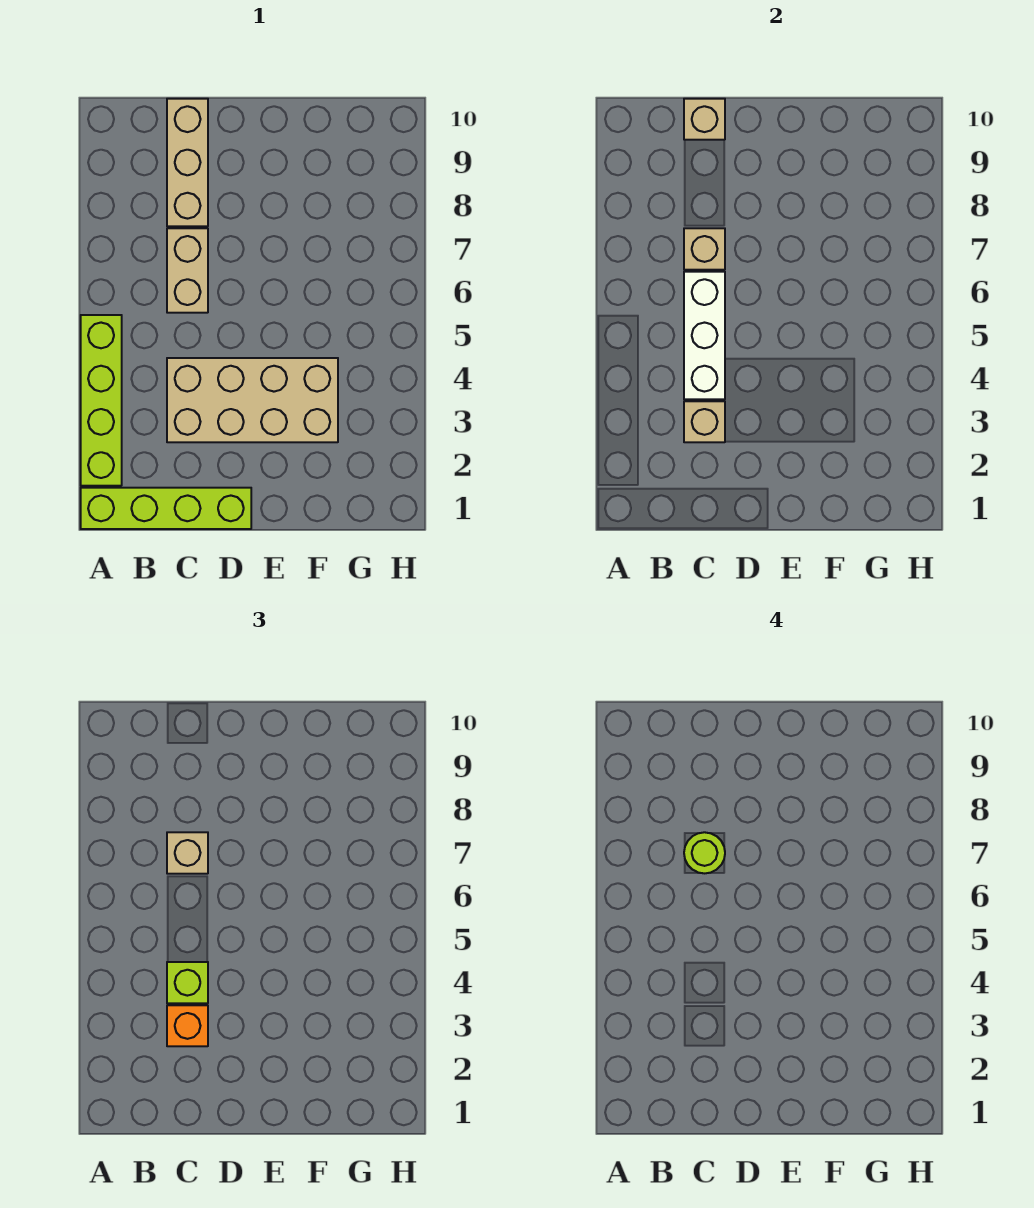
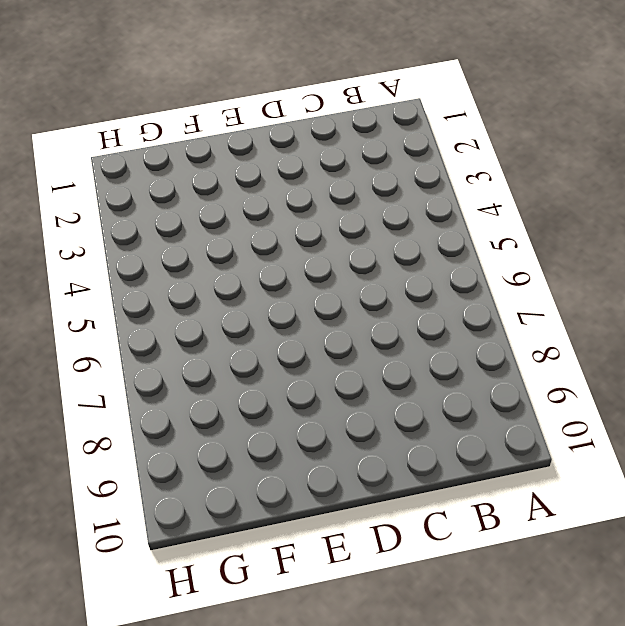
none -> lime brick A1:D1 level 1
none -> lime brick A2:A5 level 1
none -> tan brick C3:F4 level 1

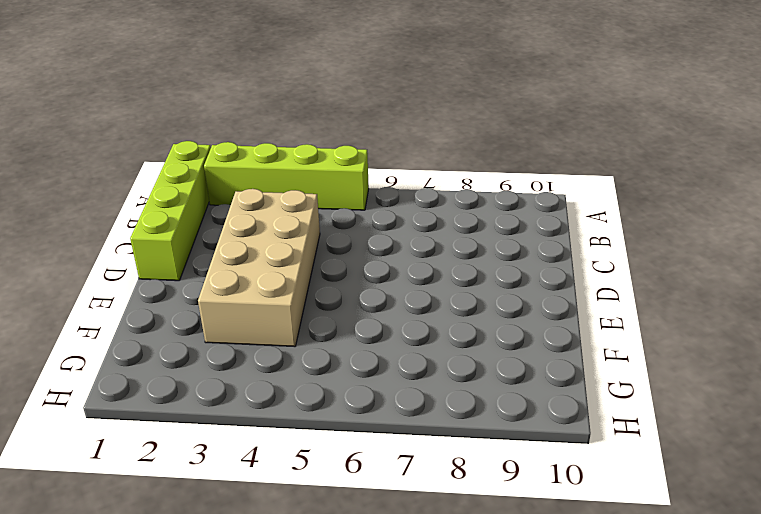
none -> tan brick C6:C7 level 1
none -> tan brick C8:C10 level 1
none -> tan brick C3 level 2

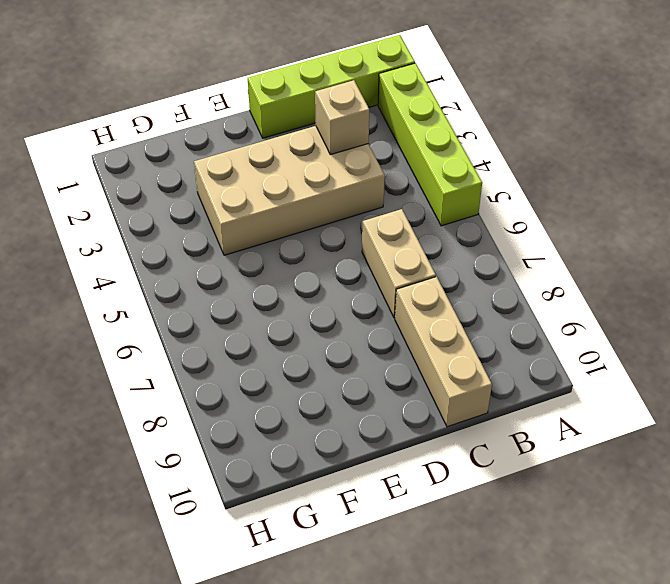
none -> white brick C4:C6 level 2
none -> tan brick C7 level 2
none -> tan brick C10 level 2

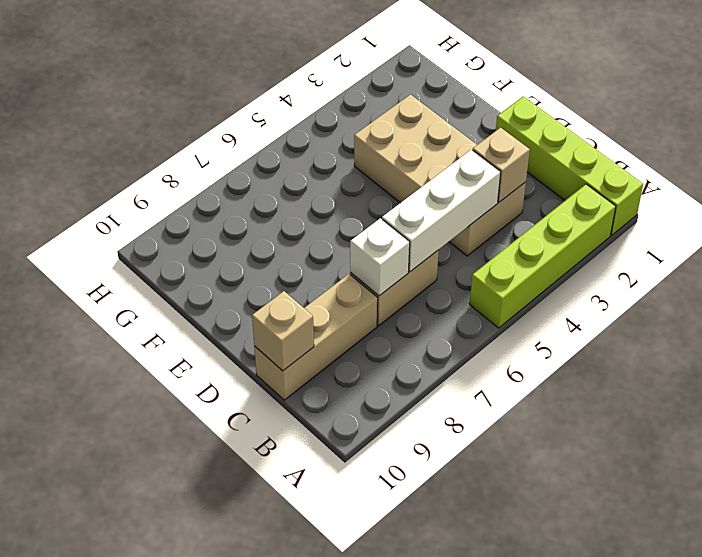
white brick C7 level 2 -> tan brick C7 level 2
none -> orange brick C3 level 3
none -> lime brick C4 level 3
none -> tan brick C7 level 3

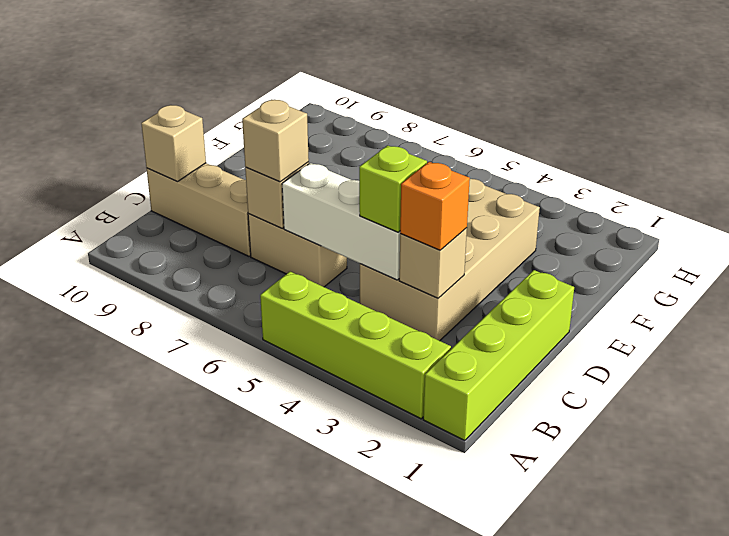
none -> lime round brick C7 level 4

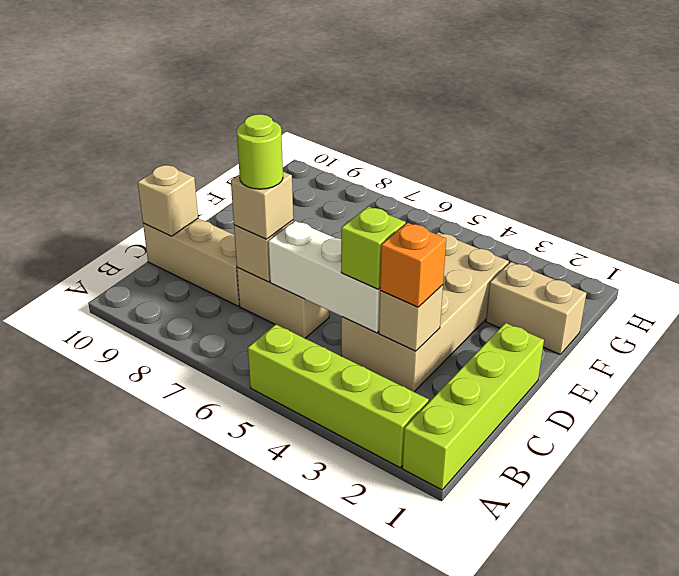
tan brick F1:F2 level 1 -> none

